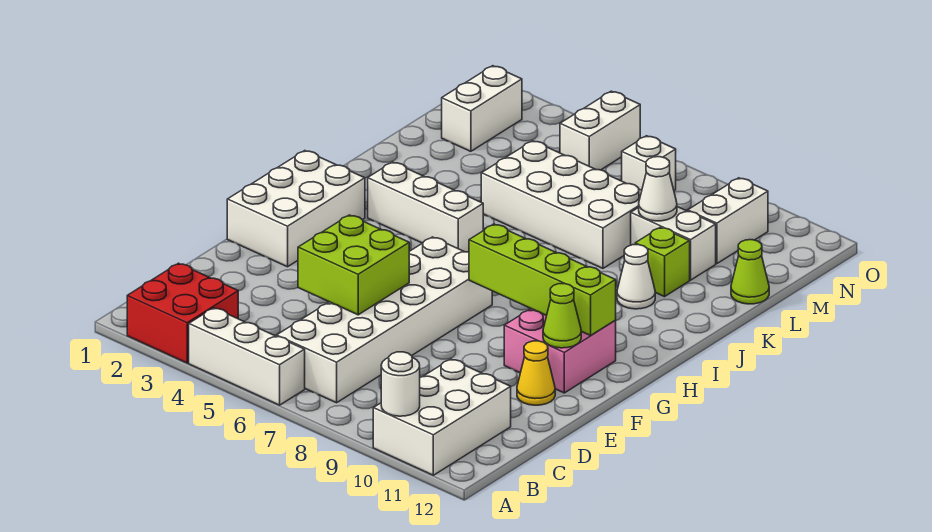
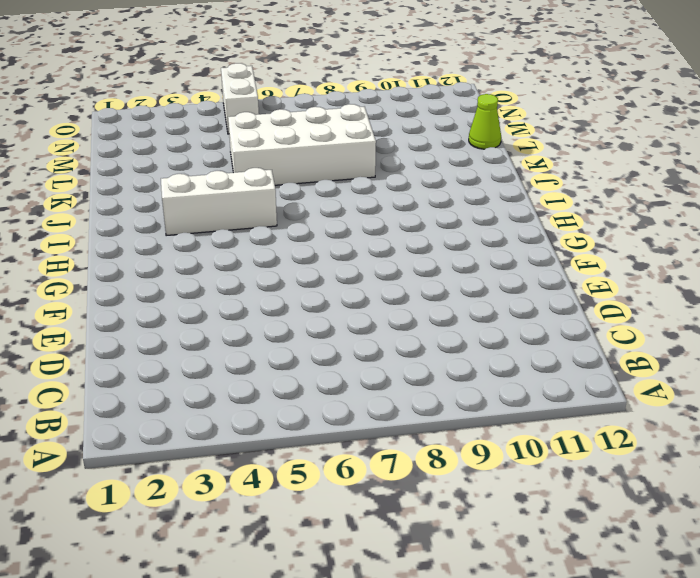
none -> red brick A2:B3 level 1
none -> white brick A4:A6 level 1
none -> white brick A10:C11 level 1

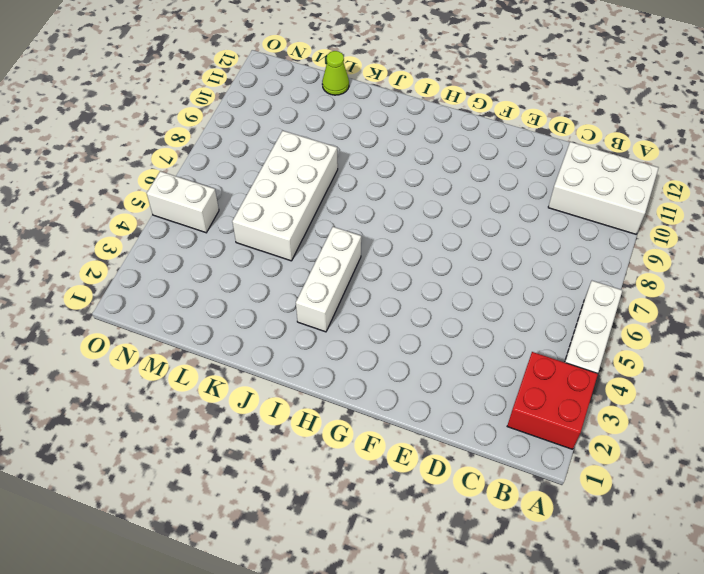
none -> white brick B6:G7 level 1
none -> yellow cone E11 level 1
none -> white brick F1:H2 level 1

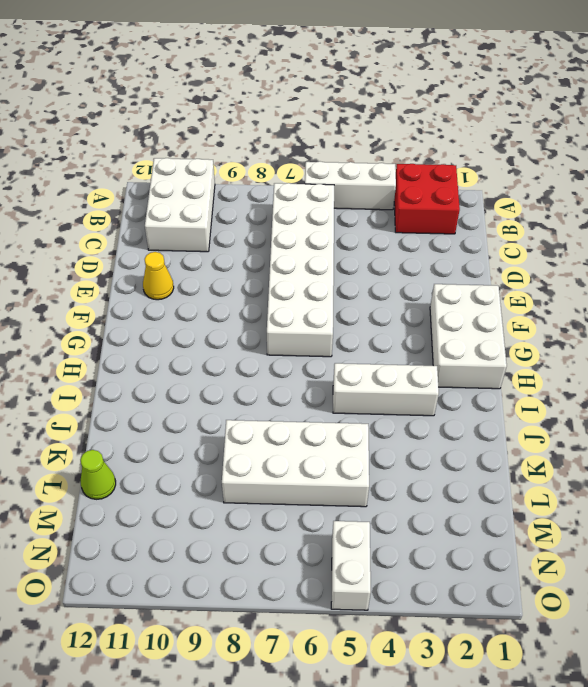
none -> pink brick F10:G11 level 1
none -> white cone J10 level 1
none -> lime brick K10 level 1

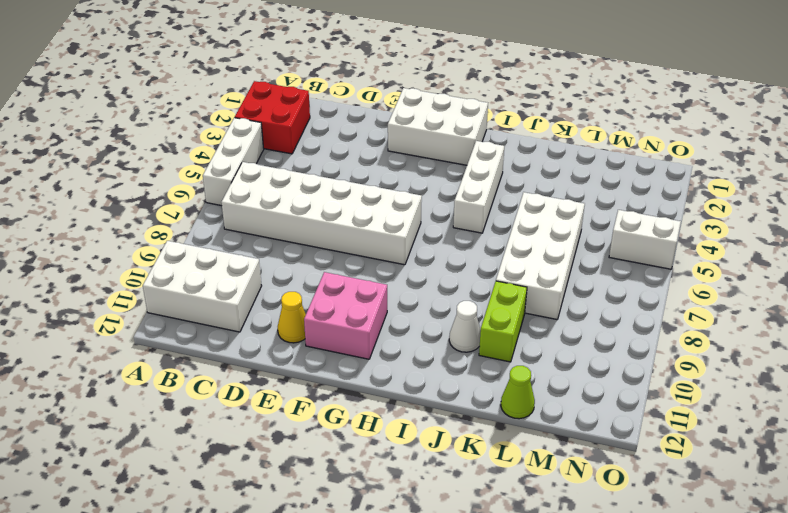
lime brick K9:K10 level 1 -> lime brick K10 level 1
none -> white brick L9:L10 level 1
none -> white brick M2:N2 level 1
none -> white brick M10:N10 level 1

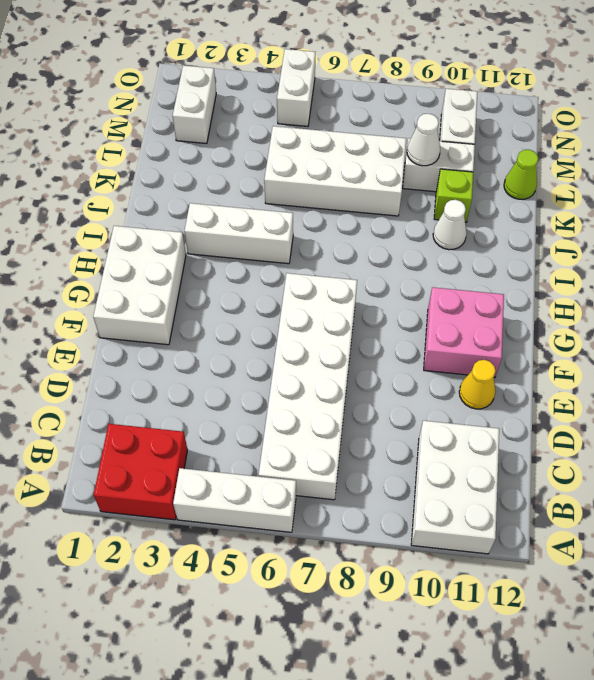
none -> white brick N7 level 1
none -> white round brick A10 level 2
none -> lime brick D5:E6 level 2

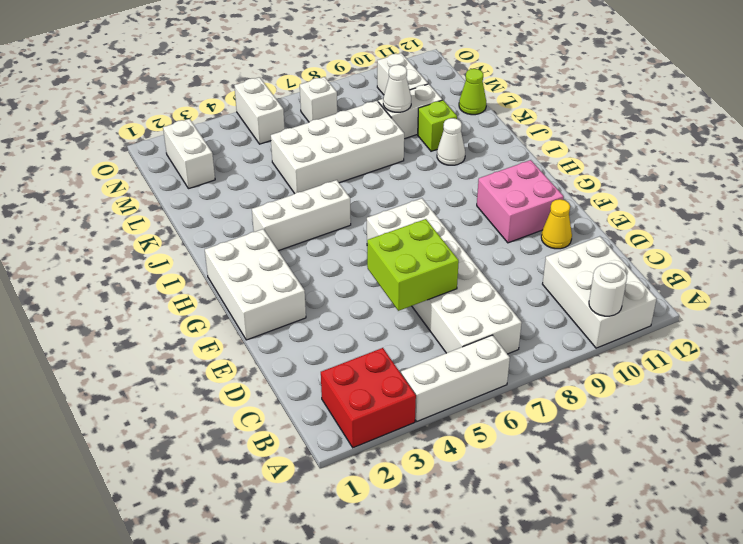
none -> lime cone F11 level 2
none -> lime brick G8:G11 level 2

